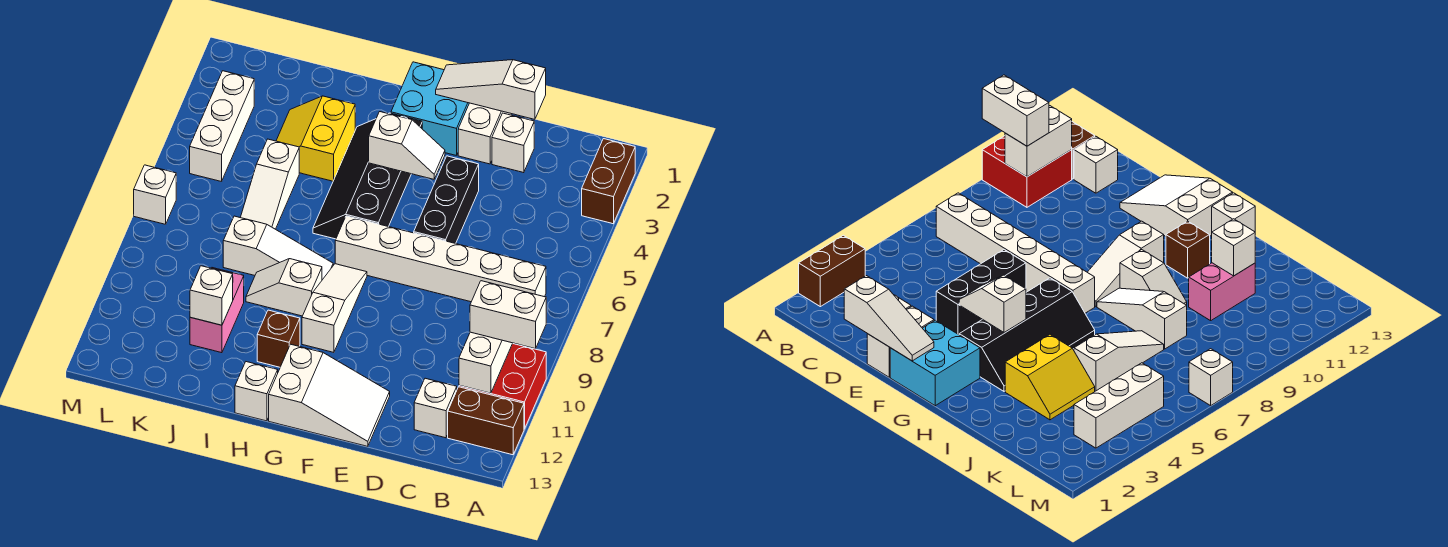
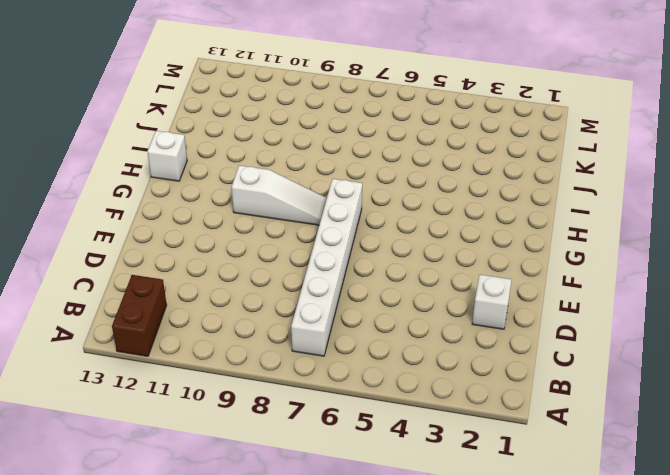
none -> brown brick A2:A3 level 1
none -> red brick A10:B11 level 1
none -> white brick C12 level 1

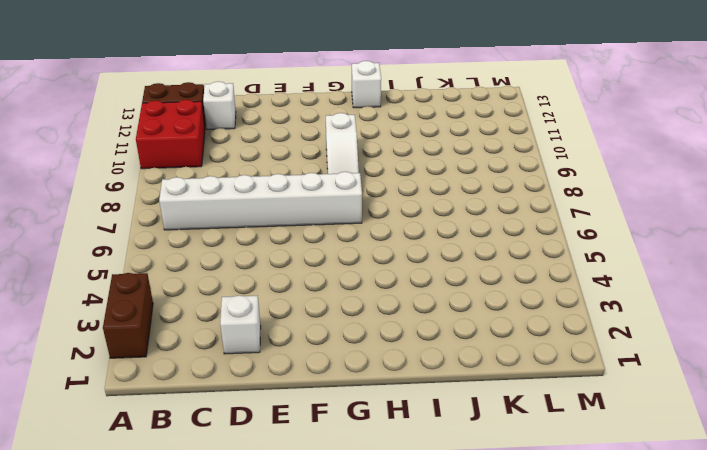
none -> white brick E1:E2 level 1
none -> black brick E4:E6 level 1
none -> white slope E12:G13 level 1 top G

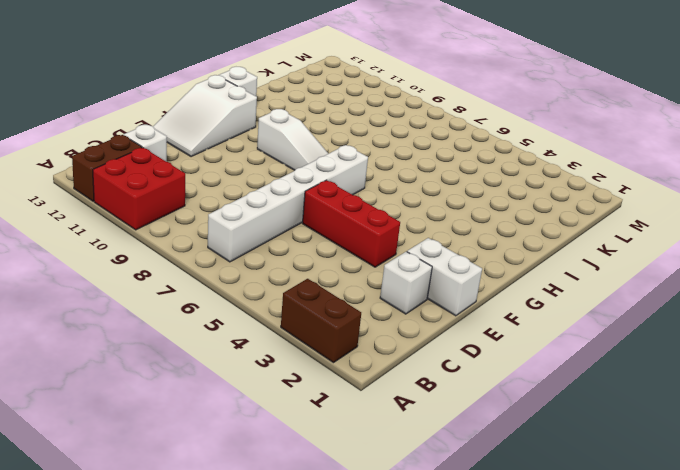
red brick E4:E6 level 1 -> black brick E4:E6 level 1
none -> cyan brick F1:G2 level 1
none -> black slope G3:H6 level 1 top G
none -> white slope H8:J8 level 1 top J

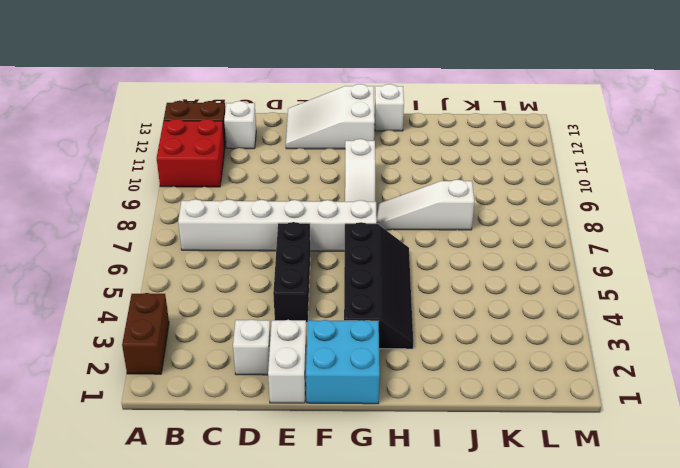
none -> white slope H9:I9 level 1 top H
none -> brown brick H11 level 1
none -> yellow slope I3:J4 level 1 top I

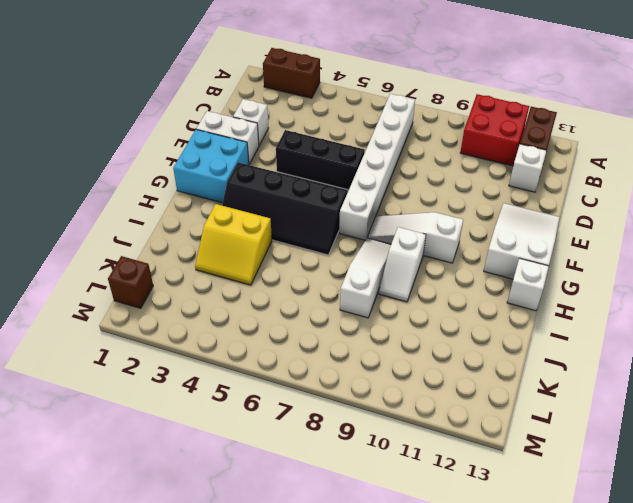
brown brick L1 level 1 -> brown brick H11 level 1
none -> white slope J5:J7 level 1 top 5
none -> pink brick J10:J11 level 1
none -> white brick L3:L5 level 1

